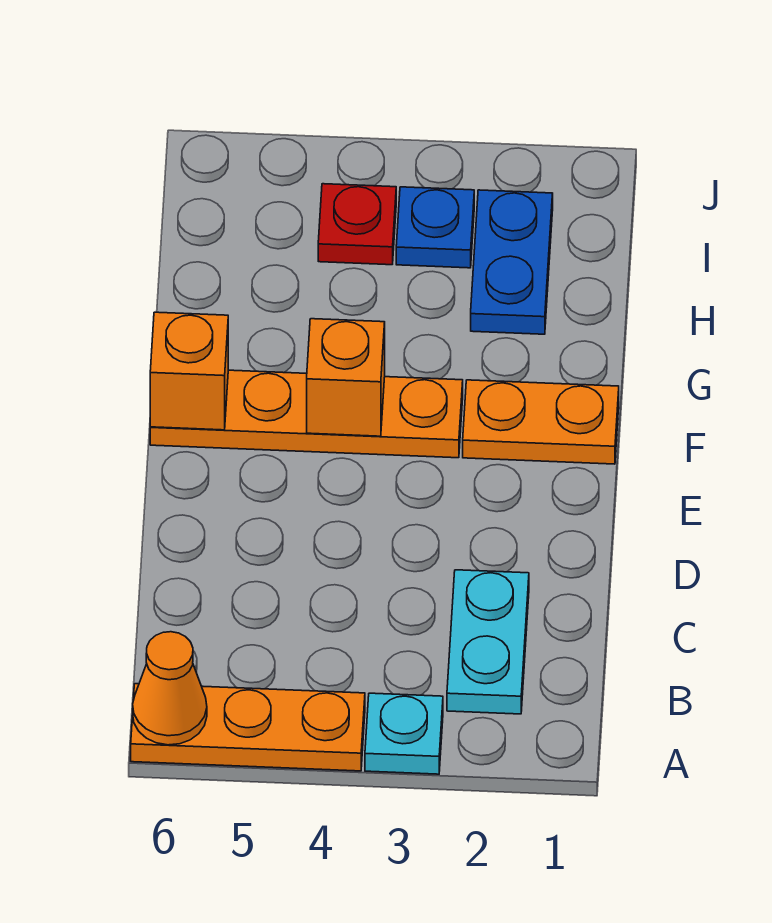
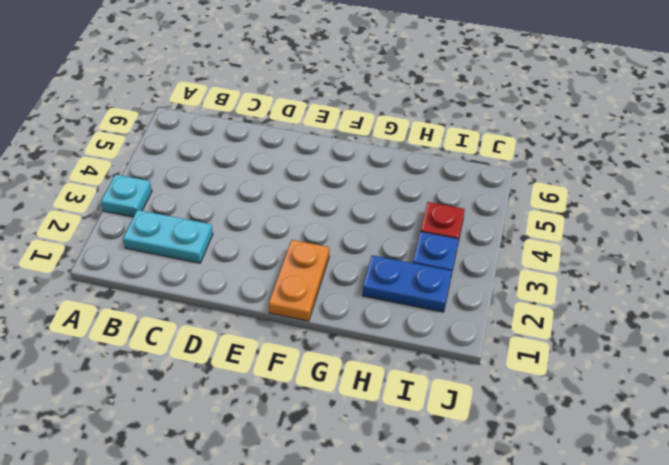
none -> orange plate A4:A6 level 1
none -> orange plate F3:F6 level 1

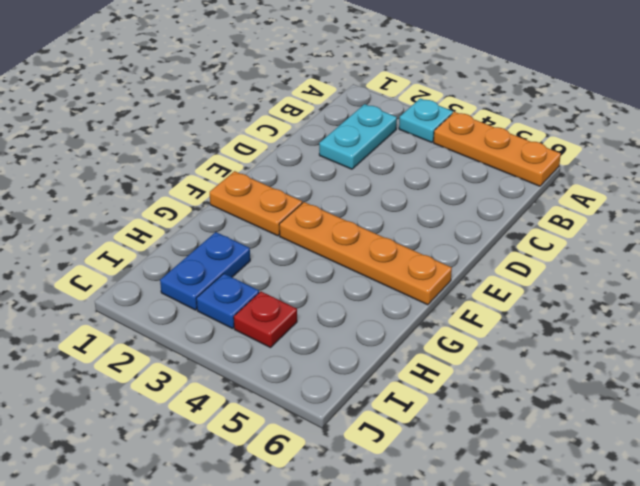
none -> orange cone A6 level 2
none -> orange brick F4 level 2

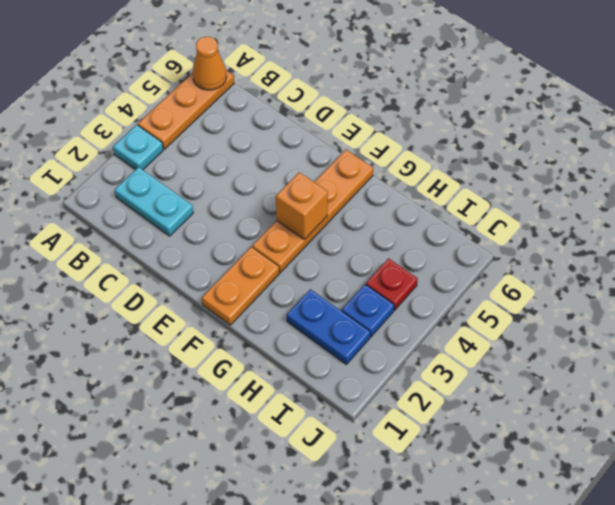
none -> orange brick F6 level 2

